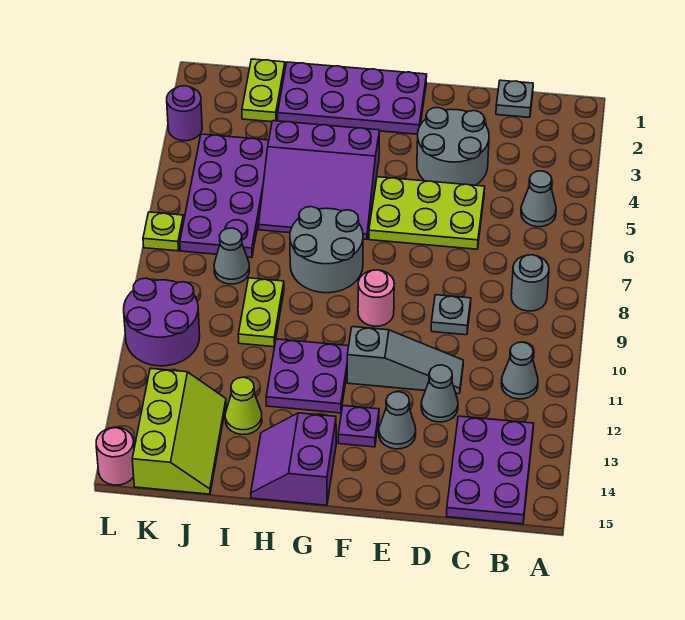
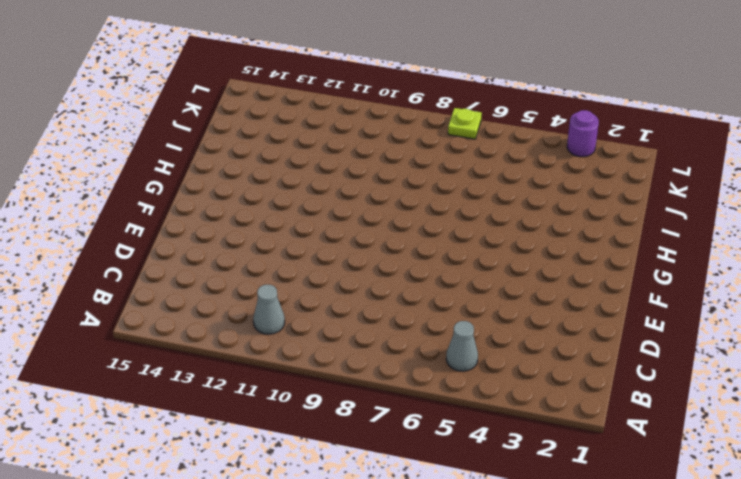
none -> grey round brick B8 level 1
none -> purple plate B13:C15 level 1
none -> grey plate C1 level 1

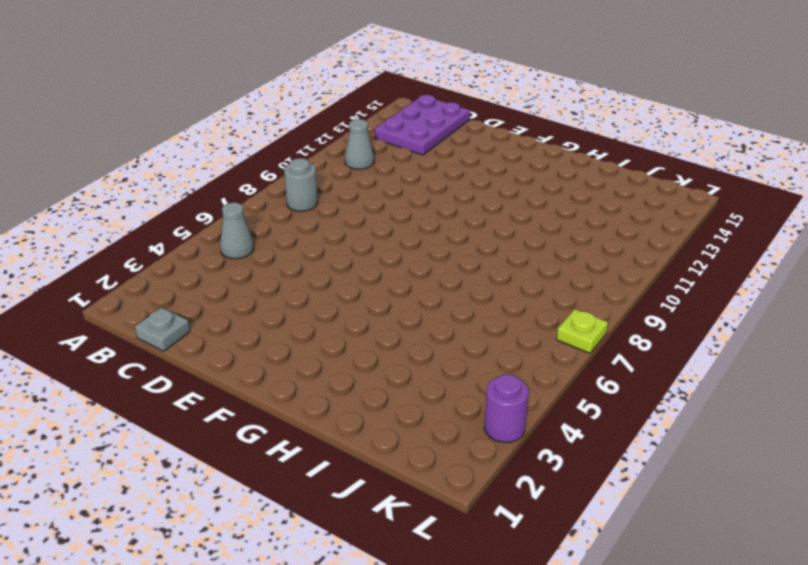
none -> grey round brick D3:E4 level 1
none -> lime plate D5:F6 level 1
none -> grey plate D9 level 1

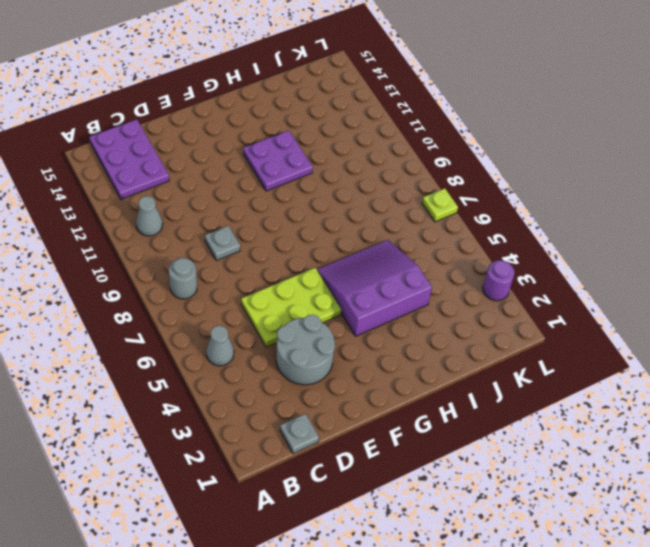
none -> grey slope D11:F11 level 1 top F
none -> grey cone D12 level 1
none -> grey cone E13 level 1

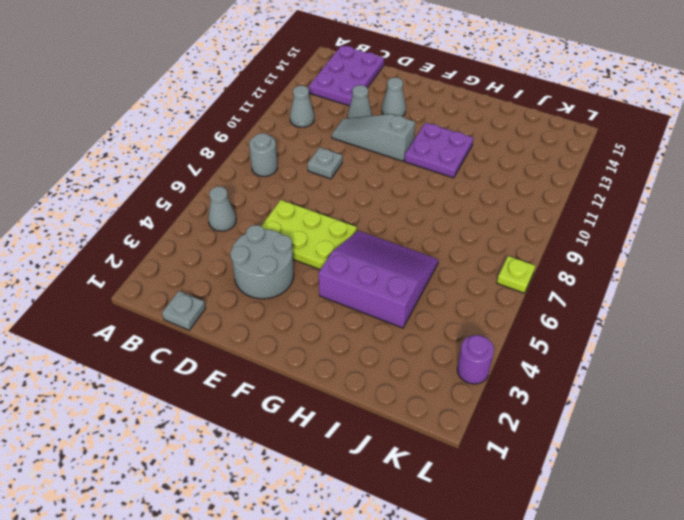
none -> purple plate F1:I2 level 1
none -> pink round brick F9 level 1
none -> purple plate F13 level 1

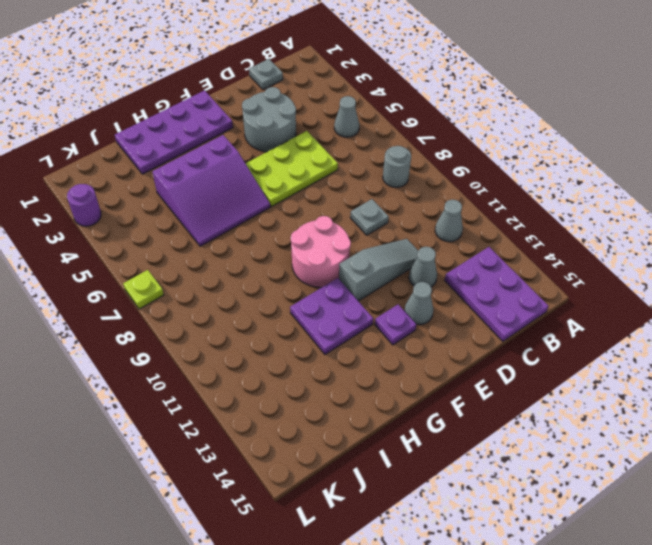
pink round brick F9:G10 level 1 -> pink round brick F9 level 1
none -> grey round brick G7:H8 level 1
none -> purple slope G14:H15 level 1 top G
none -> lime plate I9:I10 level 1

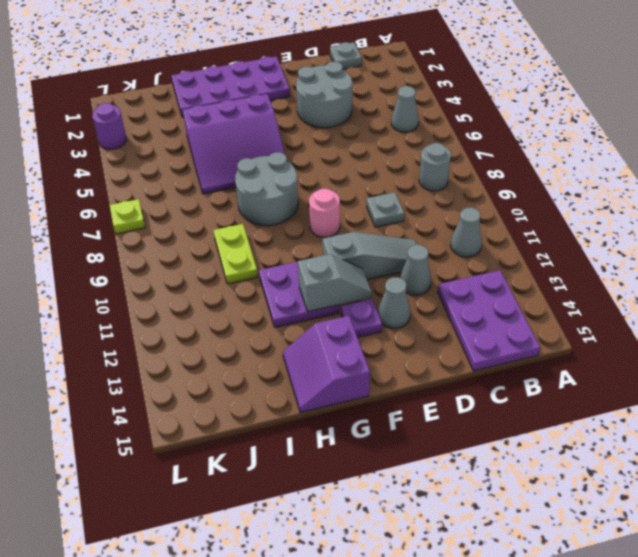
grey slope F12:G12 level 2 top G -> none
none -> lime plate D5:F6 level 1
none -> lime cone I13 level 1
none -> lime plate J1:J2 level 1

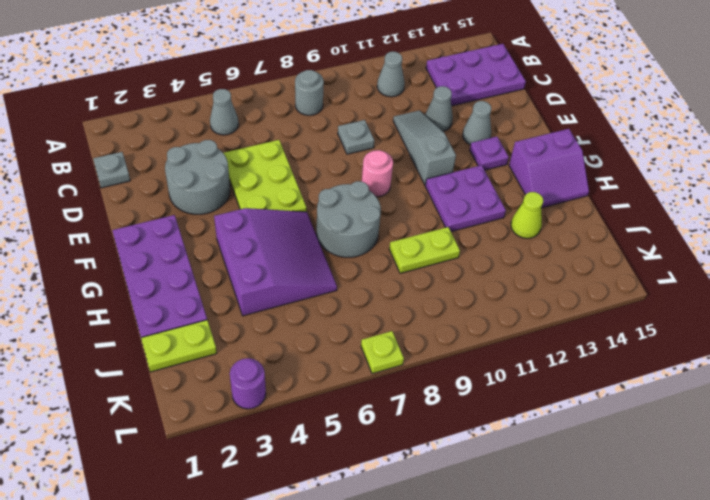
none -> purple plate J4:K7 level 1
none -> grey cone J8 level 1
none -> lime slope J13:K15 level 1 top K

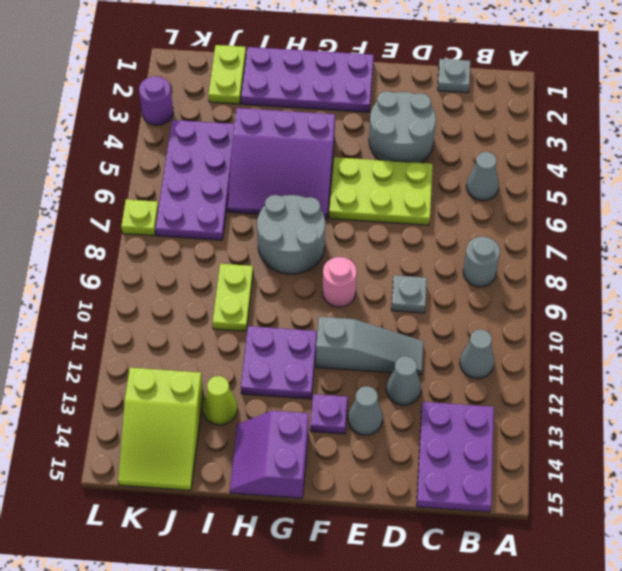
lime slope J13:K15 level 1 top 13 -> lime slope J13:K15 level 1 top K
none -> grey cone J8 level 1
none -> purple round brick K10:L11 level 1
none -> pink round brick L15 level 1

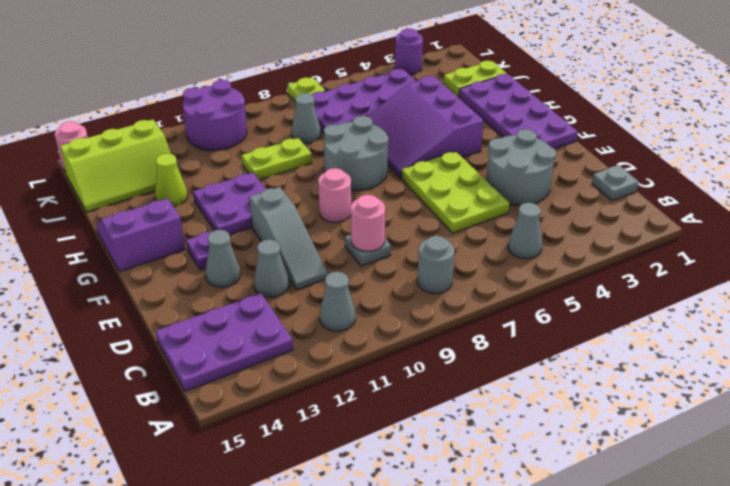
pink round brick D9 level 2 -> none

